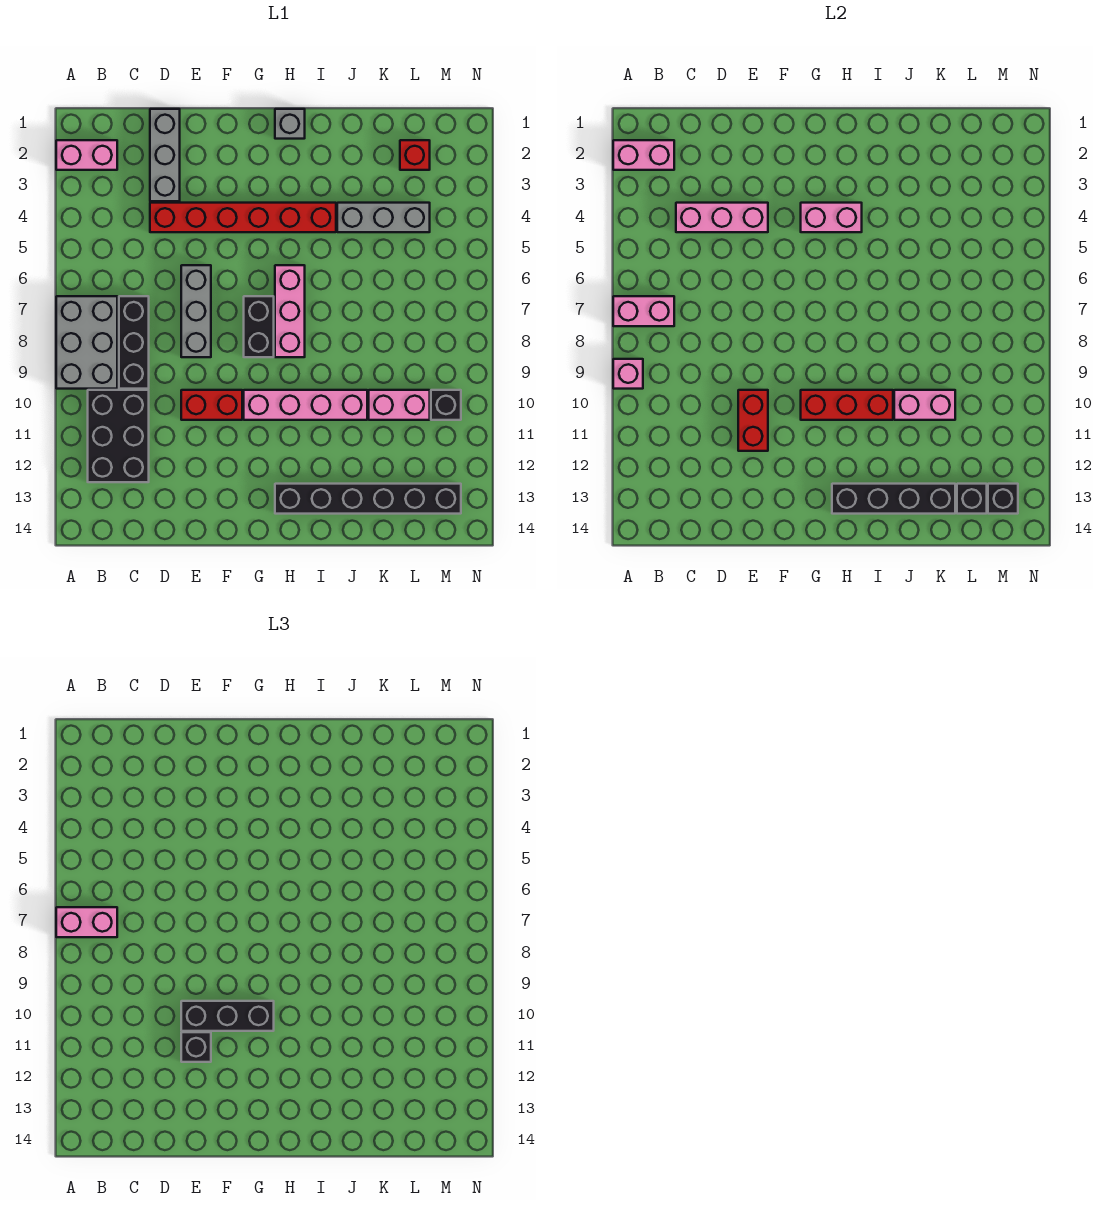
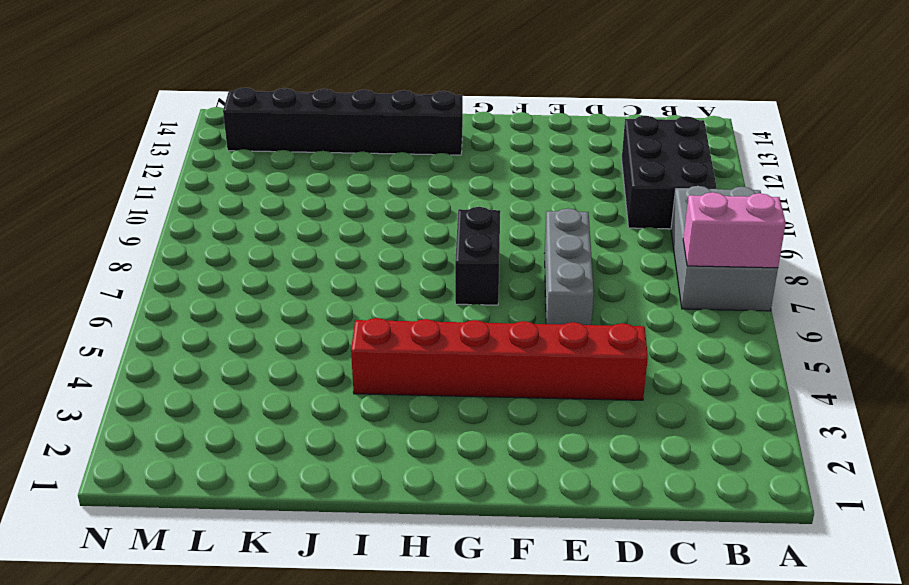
none -> pink brick A2:B2 level 1
none -> black brick C7:C9 level 1
none -> grey brick D1:D3 level 1
none -> red brick E10:F10 level 1

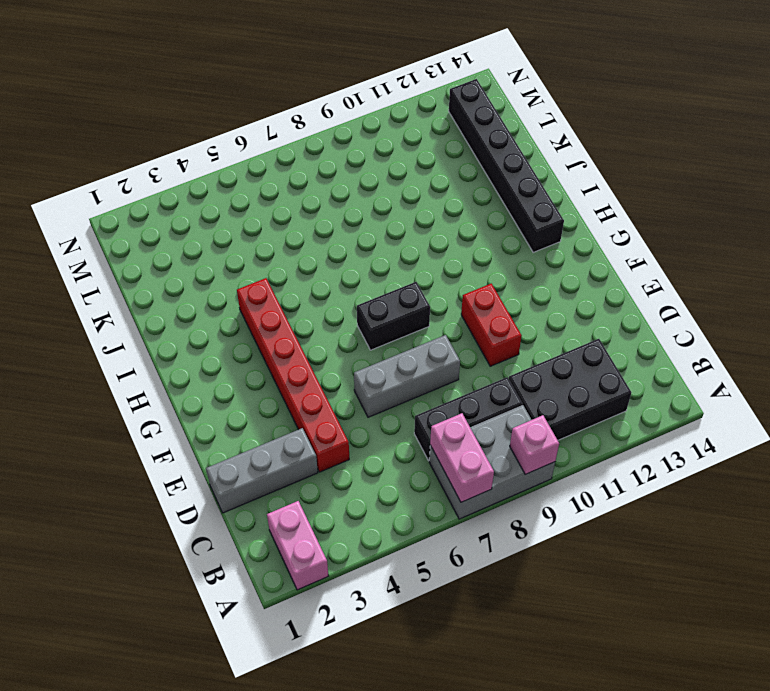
none -> pink brick G10:J10 level 1
none -> grey brick H1 level 1
none -> pink brick H6:H8 level 1
none -> grey brick J4:L4 level 1

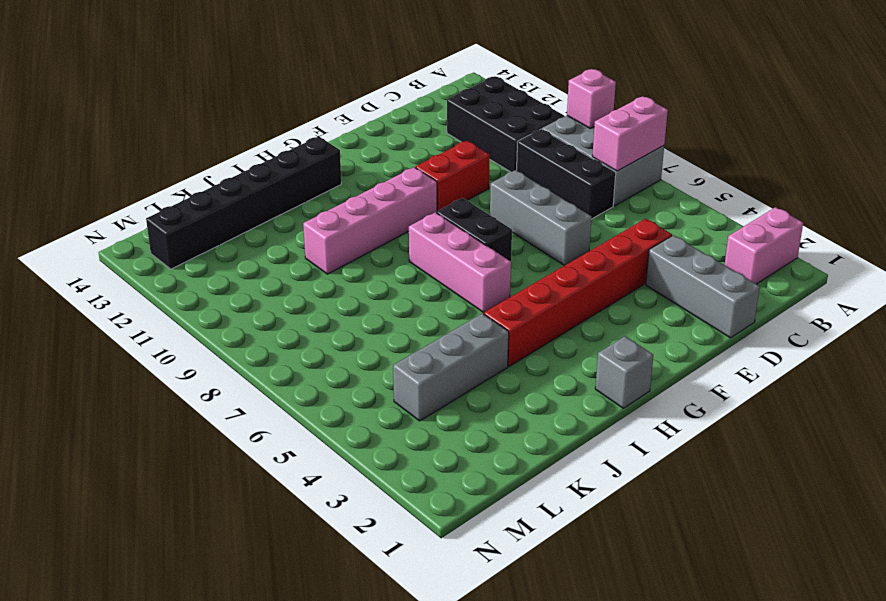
none -> pink brick K10:L10 level 1
none -> red brick L2 level 1
none -> black brick M10 level 1
none -> pink brick A2:B2 level 2

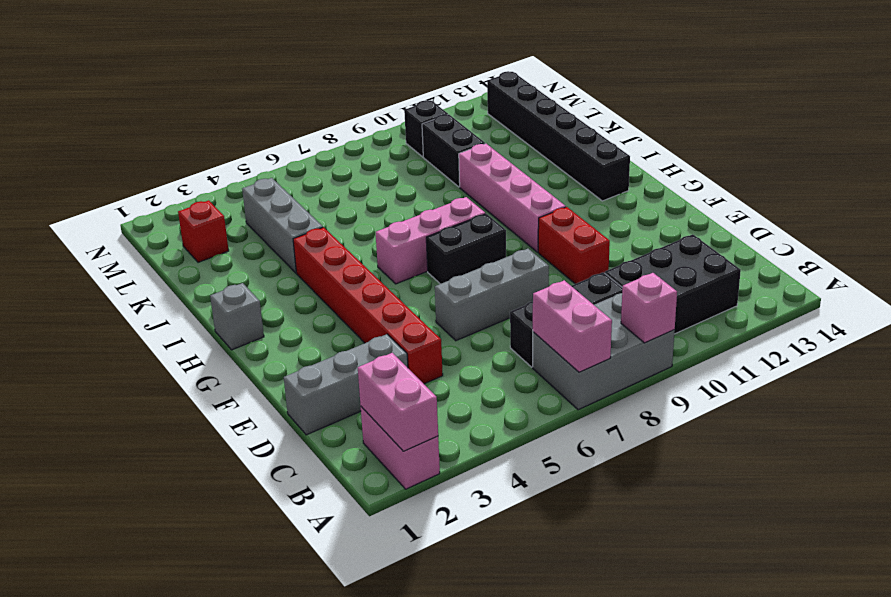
black brick K10:L10 level 1 -> pink brick K10:L10 level 1
none -> pink brick C4:E4 level 2
none -> red brick E10:E11 level 2
none -> pink brick G4:H4 level 2
none -> red brick G10:I10 level 2

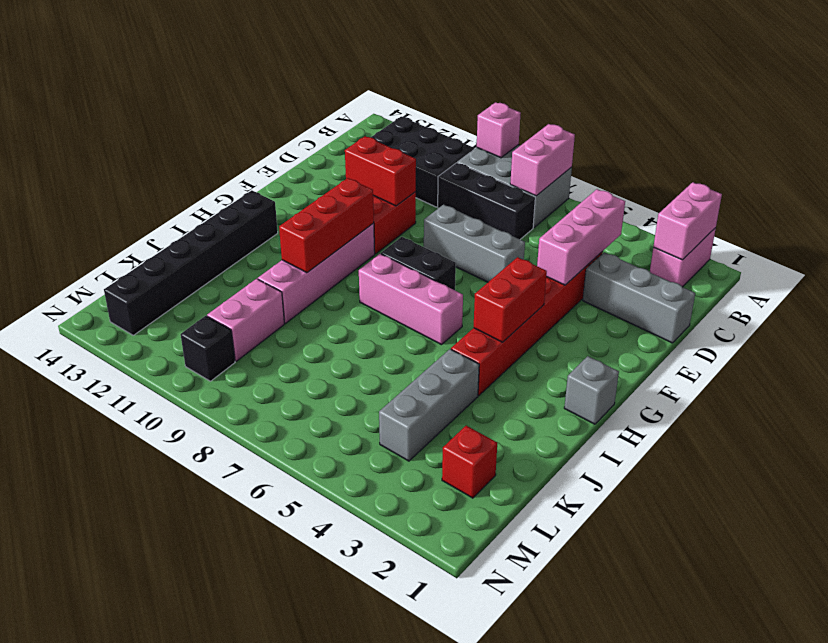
red brick G4:H4 level 2 -> pink brick G4:H4 level 2
none -> black brick H13:K13 level 2
none -> pink brick J10:K10 level 2
none -> black brick L13 level 2
none -> black brick M13 level 2

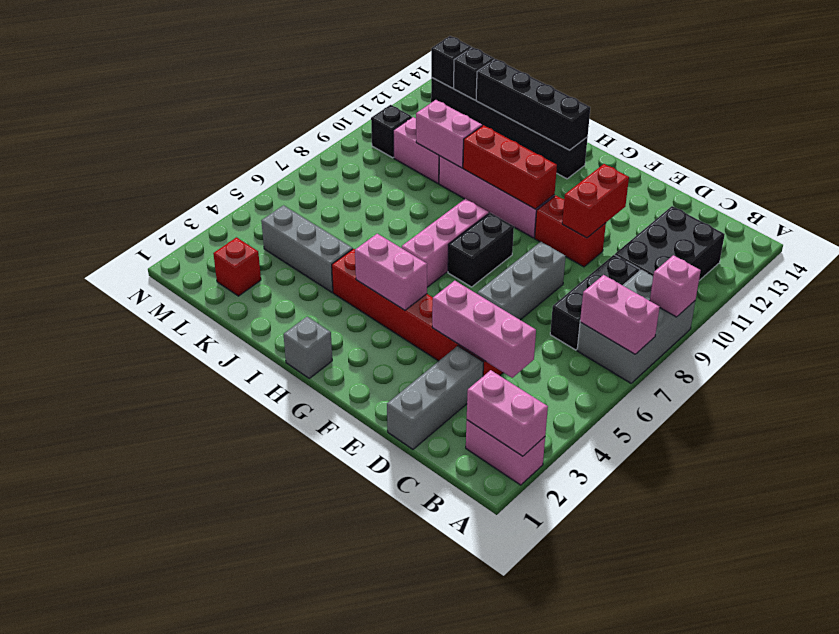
none -> pink brick A7:B7 level 3
none -> black brick E10:G10 level 3
none -> black brick E11 level 3

